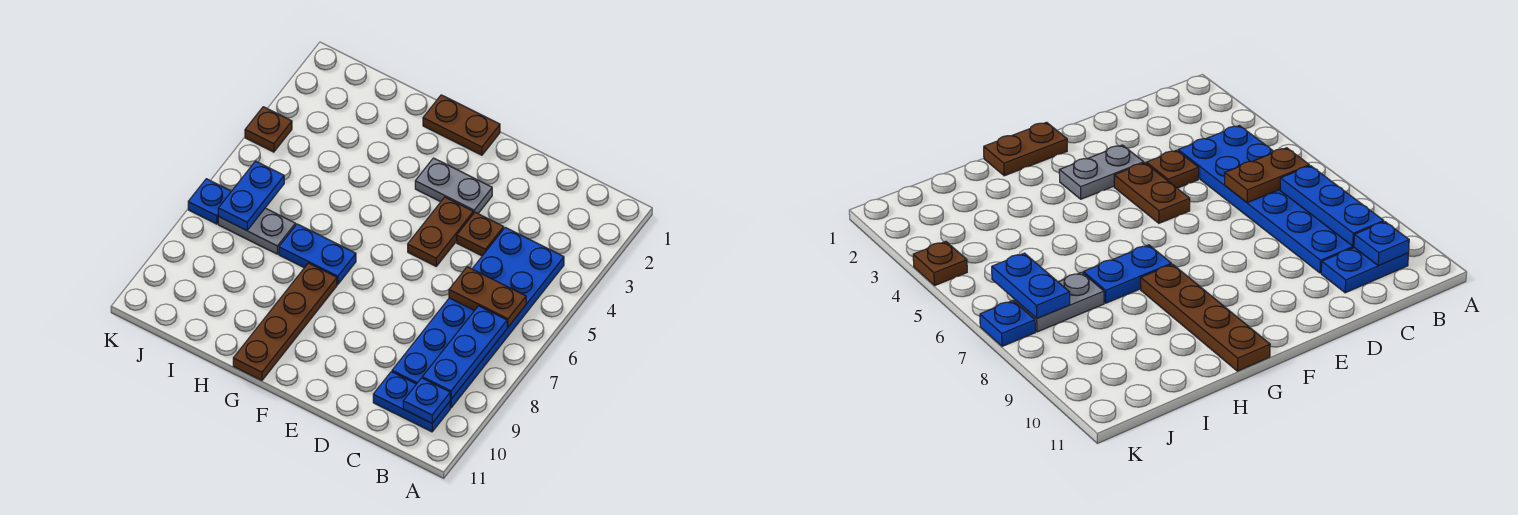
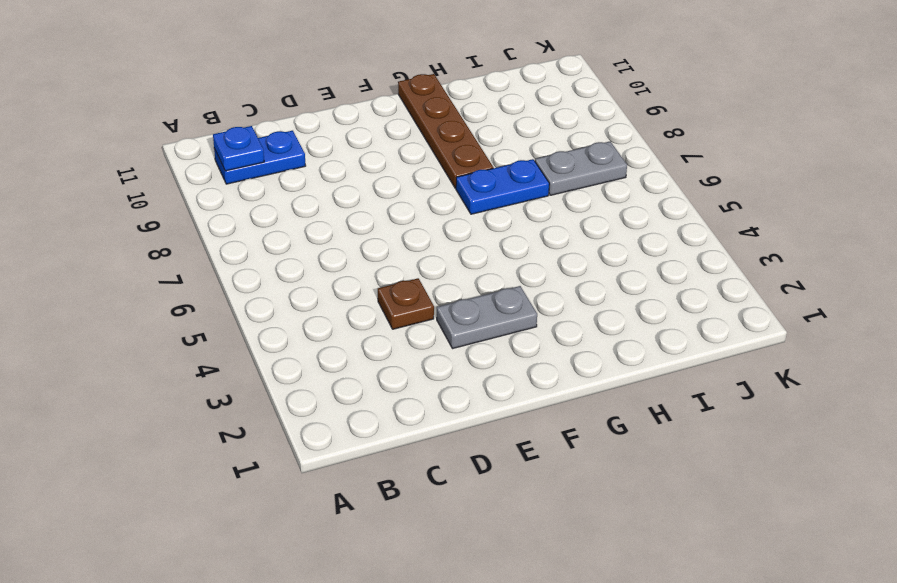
none -> blue plate B4:C9 level 1
none -> brown plate E4:E5 level 1
none -> brown plate F1:G1 level 1

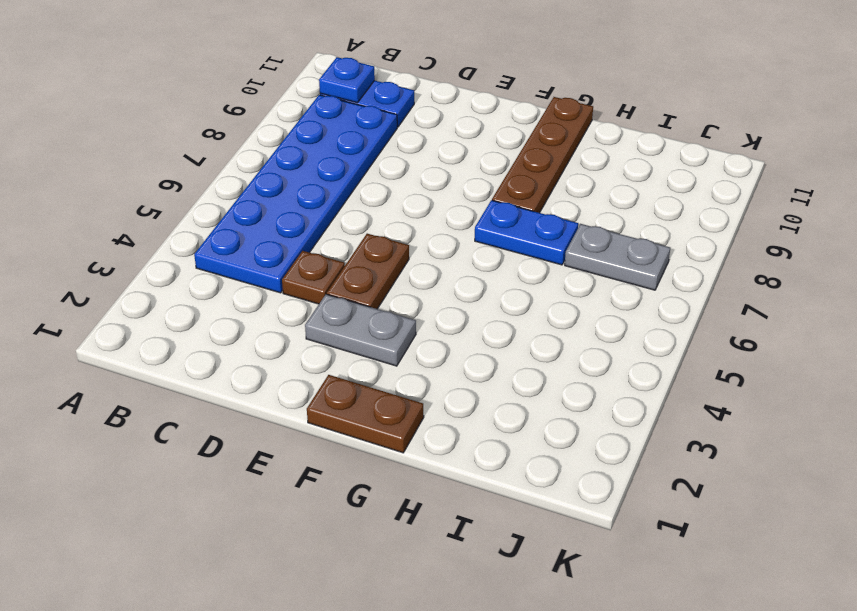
none -> brown plate K4 level 1
none -> blue plate K7 level 1
none -> brown plate B6:C6 level 2

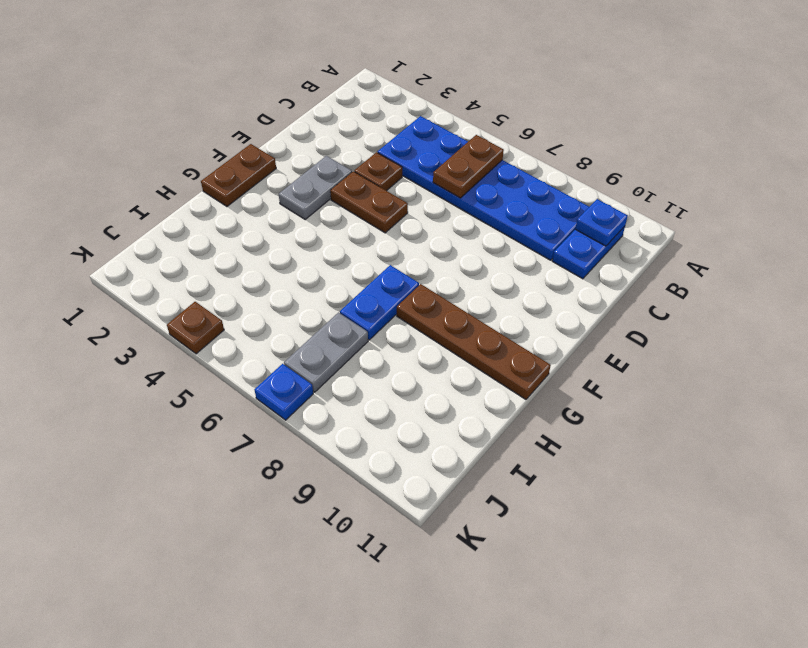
none -> blue plate B7:B9 level 2
none -> blue plate J6:J7 level 2

